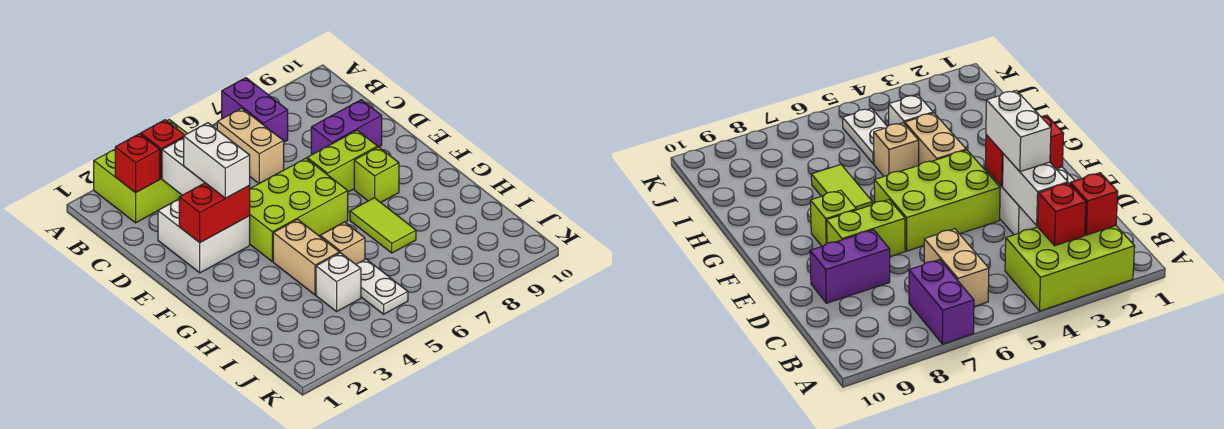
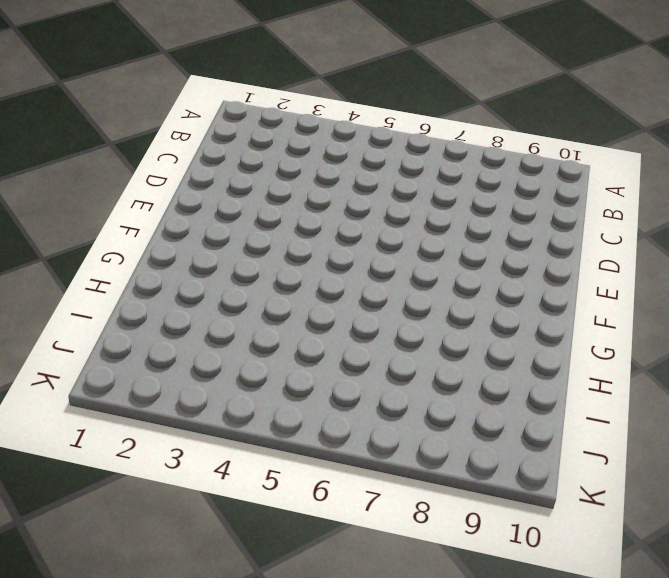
none -> lime brick A2:B4 level 1
none -> purple brick A7:B7 level 1
none -> tan brick B6:C6 level 1

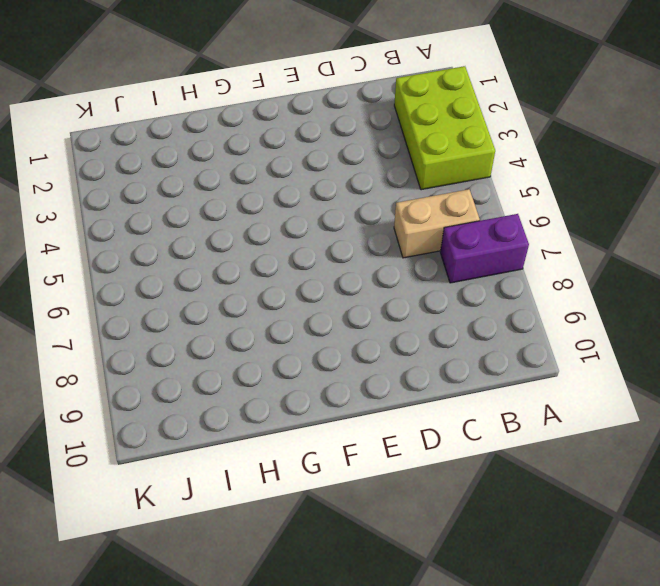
none -> white brick D2:E3 level 1
none -> purple brick D8:D9 level 1
none -> lime brick E4:F6 level 1

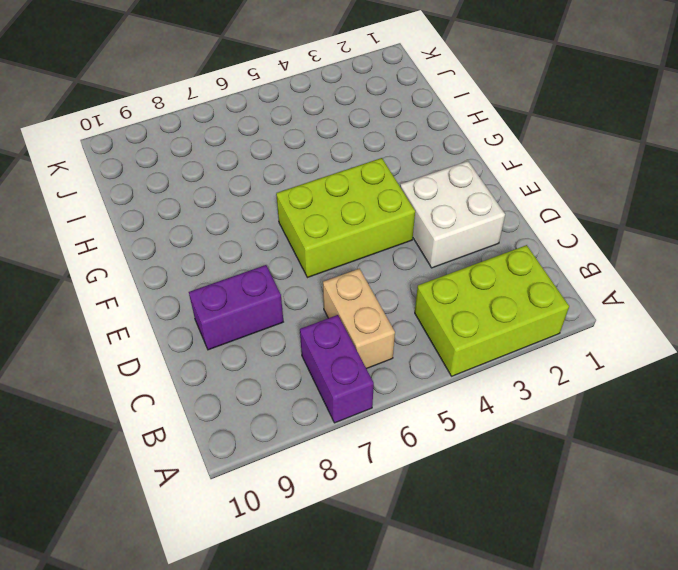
none -> lime brick E7:E8 level 1
none -> lime brick F8 level 1
none -> tan brick G4:H4 level 1

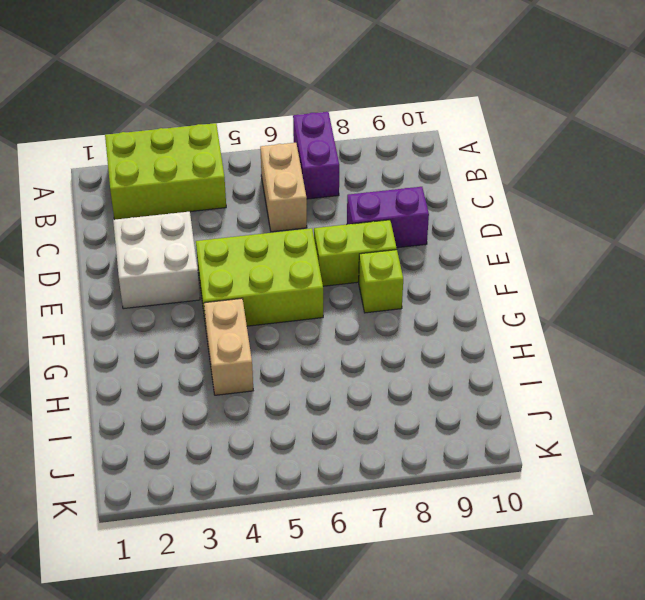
none -> lime tile G7:H7 level 1
none -> tan brick H5 level 1
none -> white brick I4 level 1

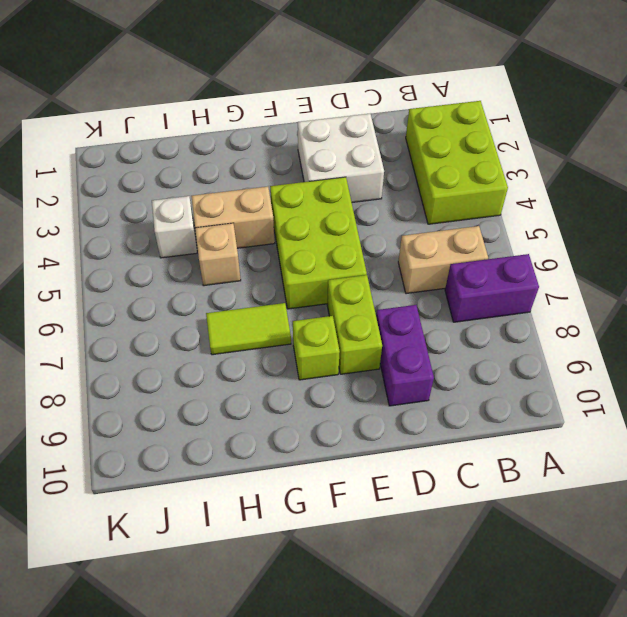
none -> white plate I5:J5 level 1
none -> red brick B2 level 2
none -> red brick B3 level 2

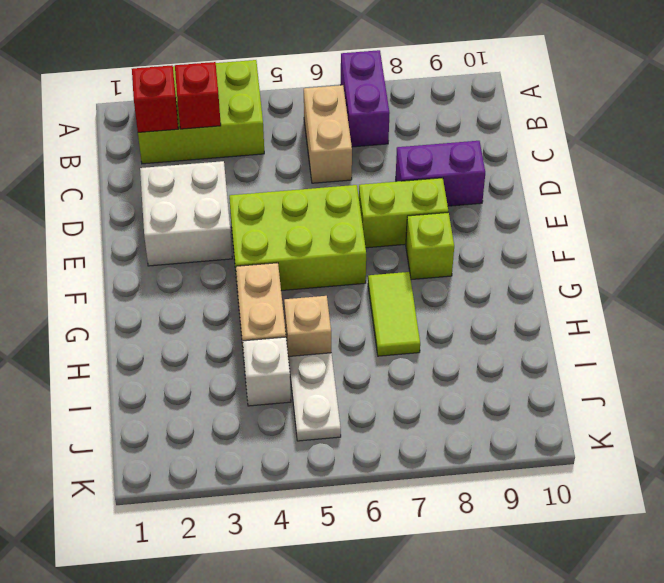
none -> white brick C3:D3 level 2
none -> red brick E2:E3 level 2
none -> white brick D3:E3 level 3

